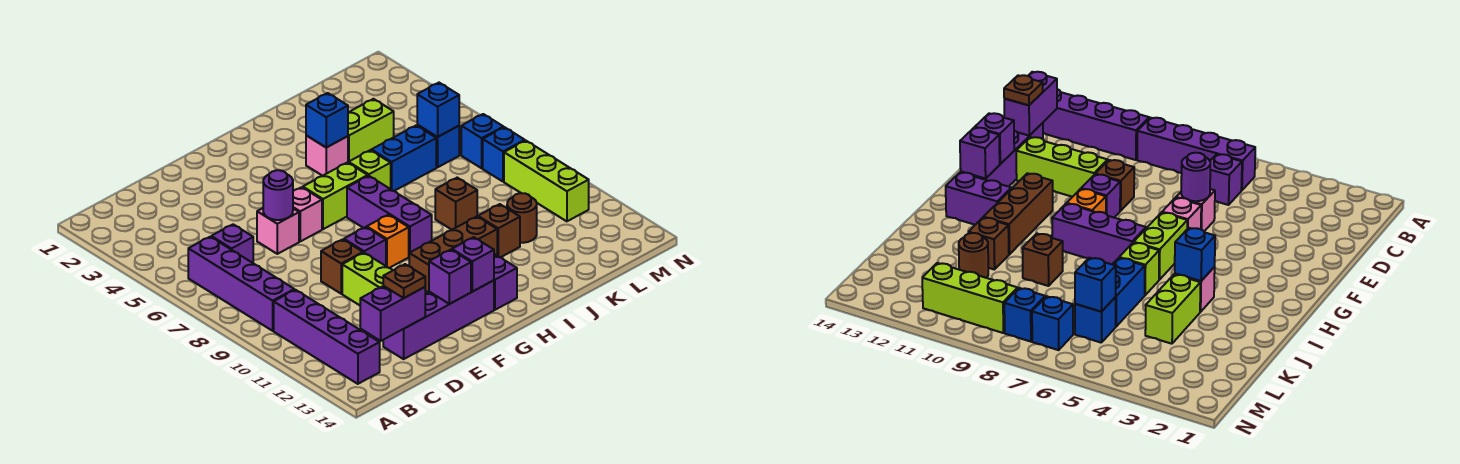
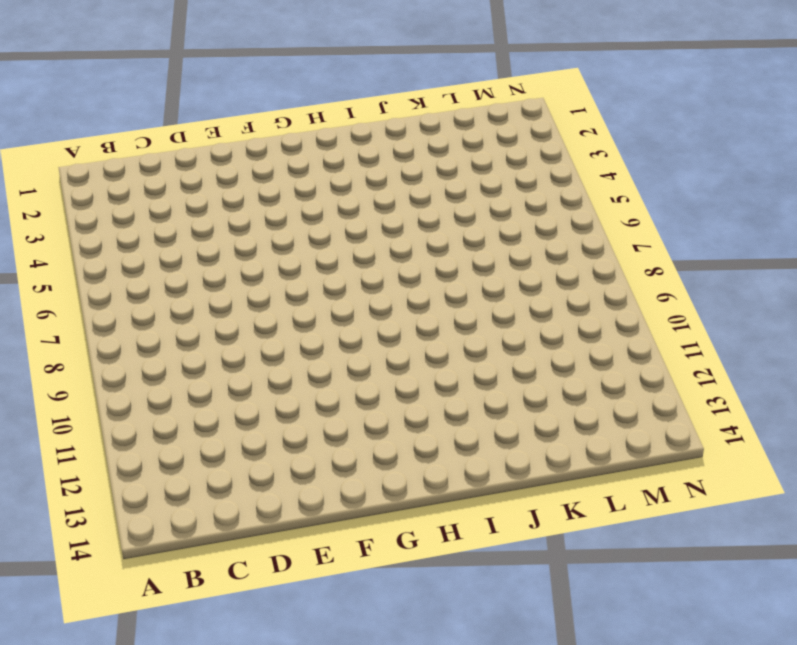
none -> purple brick B6:B9 level 1
none -> purple brick B10:B13 level 1
none -> purple brick C6 level 1
none -> purple brick D13:G13 level 1

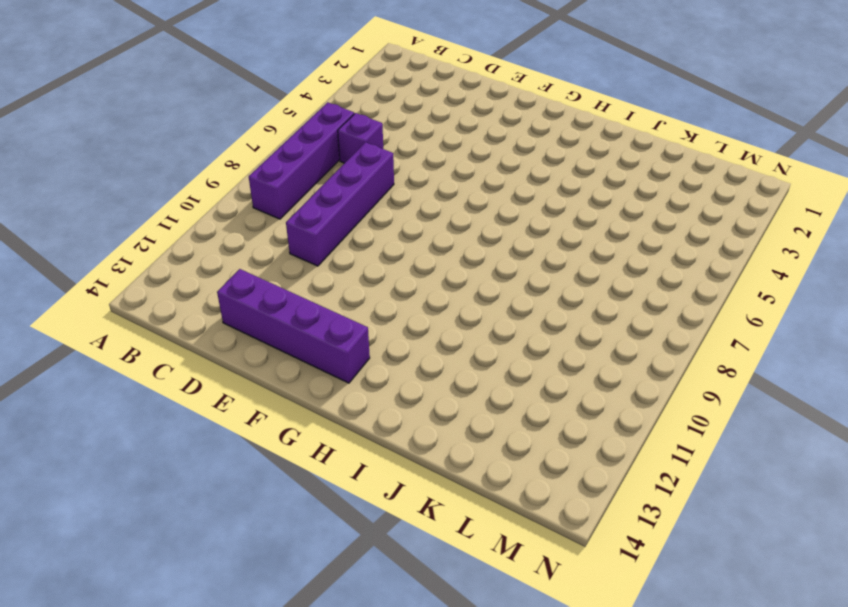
purple brick D7:D10 level 1 -> purple brick B10:B13 level 1
none -> pink brick E6 level 1
none -> brown brick E9 level 1
none -> lime brick E10:E12 level 1
none -> pink brick F6 level 1

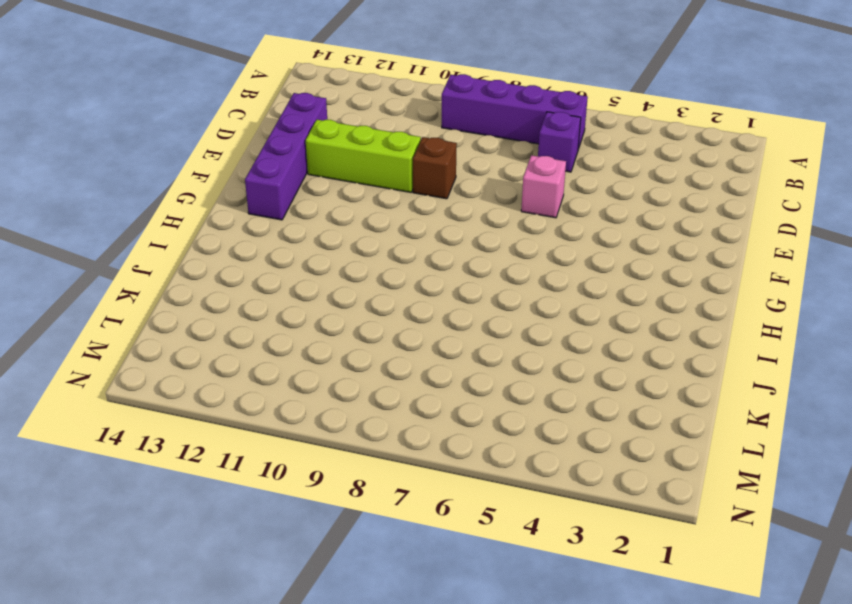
none -> purple brick B10:B13 level 1
none -> pink brick F6 level 1
none -> purple brick F9 level 1
none -> lime brick G6:H6 level 1

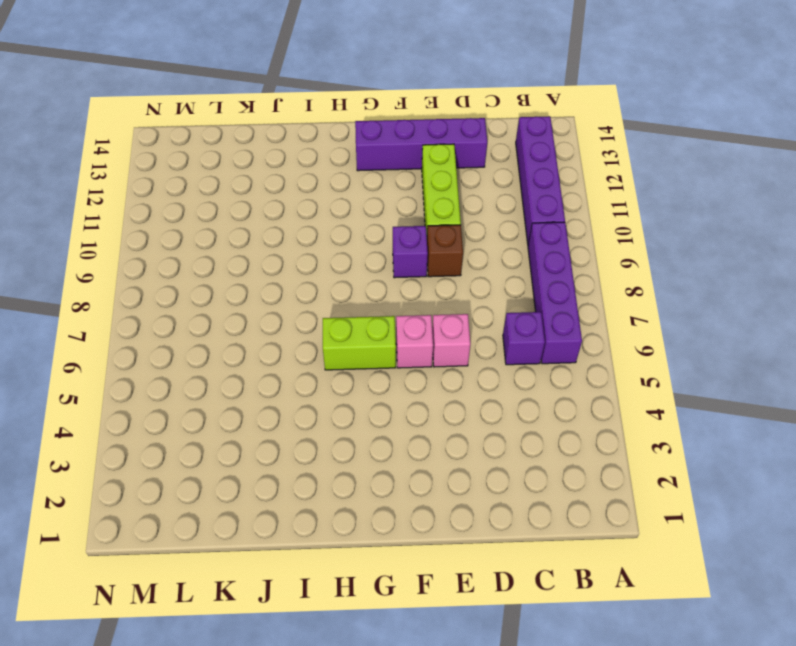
none -> orange brick G9 level 1
none -> brown brick G11:I11 level 1
none -> purple brick H7:H9 level 1
none -> purple brick H12:H13 level 1

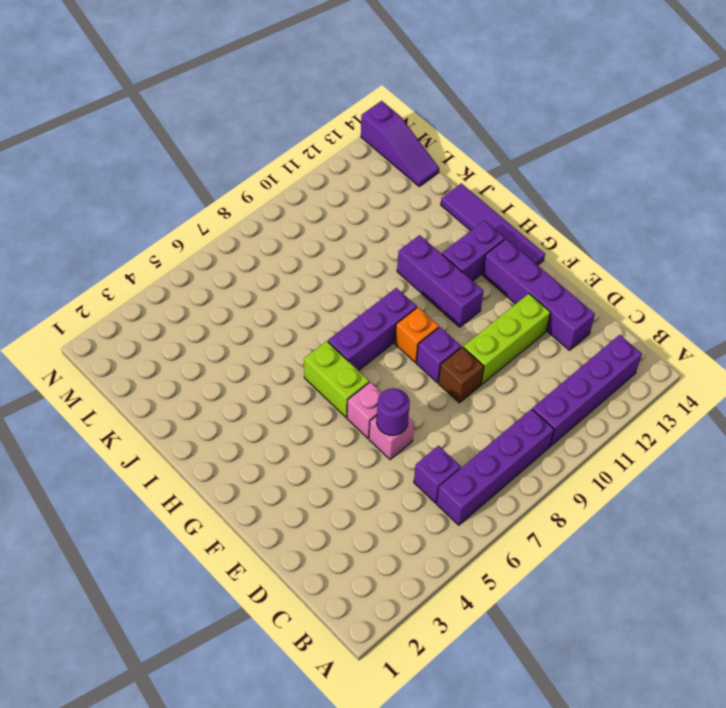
purple brick G11:I11 level 1 -> brown brick G11:I11 level 1
purple tile G14:J14 level 1 -> none
purple slope L14:N14 level 1 top N -> none
none -> pink brick I4 level 1
none -> lime brick I6 level 1
none -> lime brick J4:K4 level 1
none -> blue brick J6:K6 level 1

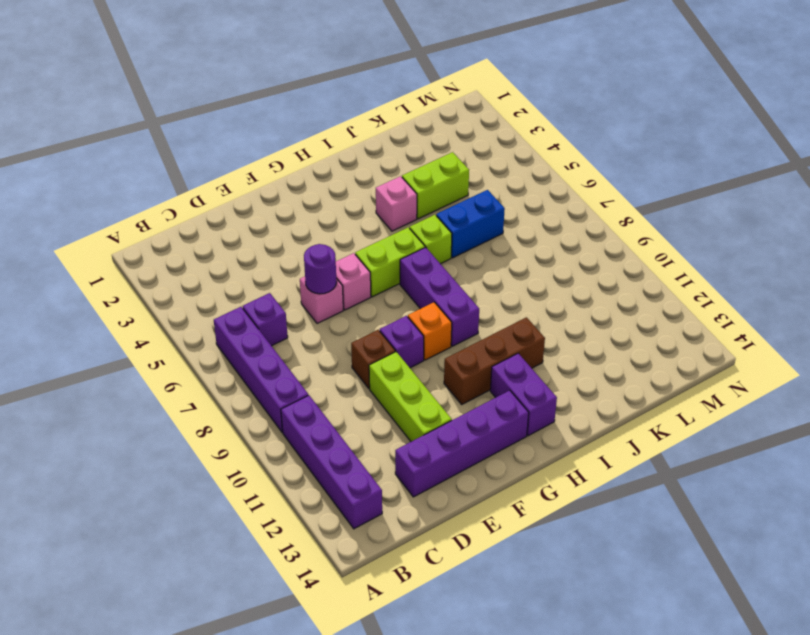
none -> brown brick J9 level 1
none -> brown brick J11 level 1
none -> brown round brick K11 level 1
none -> blue brick L6 level 1

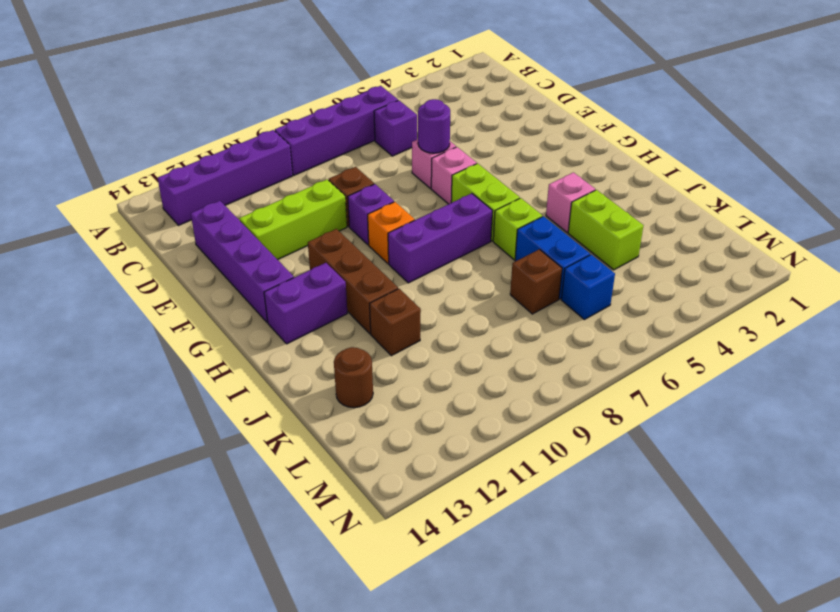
brown brick K7 level 1 -> brown brick J9 level 1
brown round brick K13 level 1 -> brown round brick K11 level 1
none -> blue brick M7 level 1
none -> blue brick M8 level 1
none -> lime brick M9:M11 level 1
none -> purple brick C13:D13 level 2

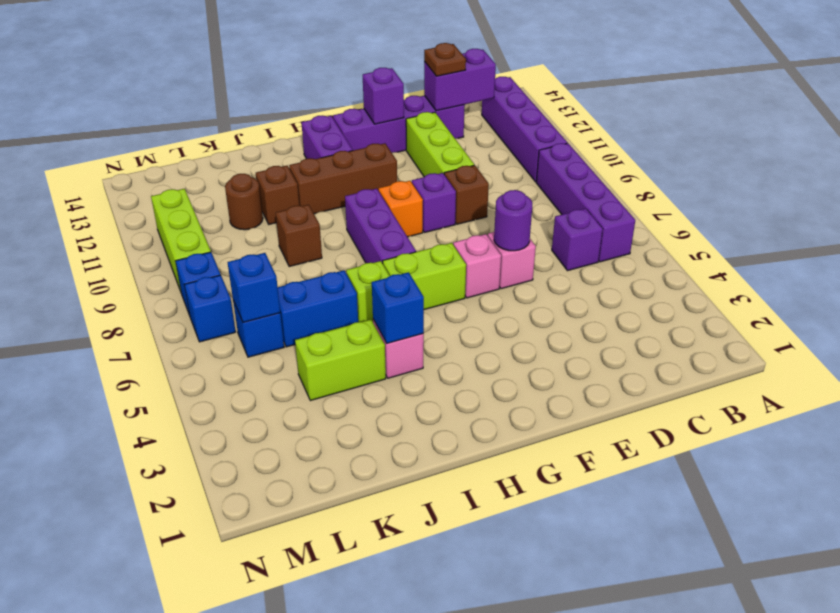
none -> purple brick G13 level 2

